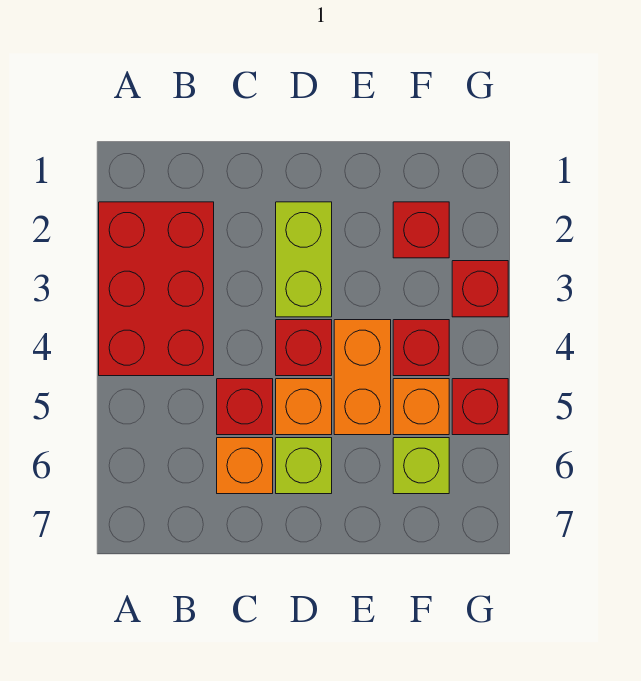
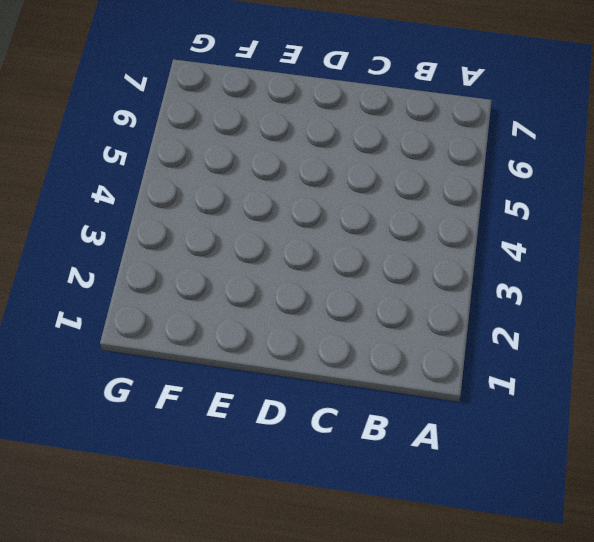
none -> red brick A2:B4 level 1
none -> red brick C5 level 1
none -> orange brick C6 level 1

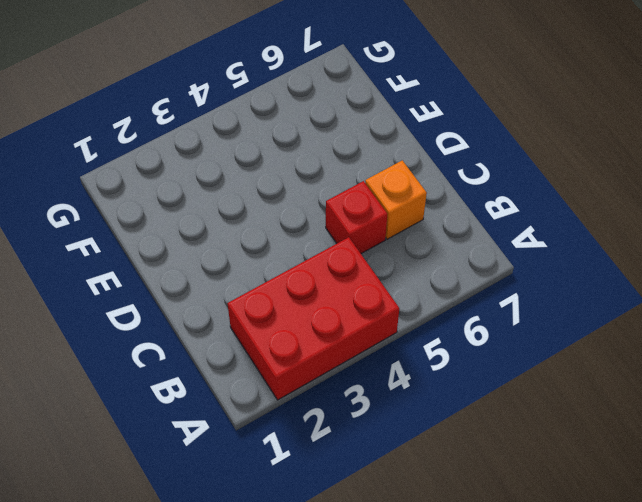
none -> lime brick D2:D3 level 1
none -> red brick D4 level 1
none -> orange brick D5 level 1

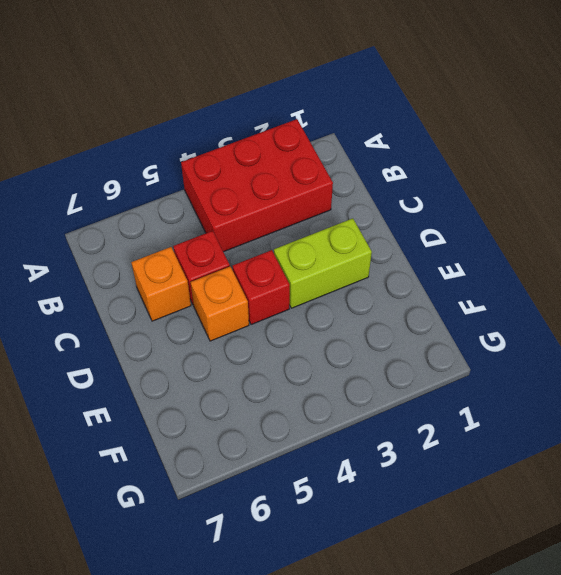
none -> lime brick D6 level 1
none -> orange brick E4:E5 level 1
none -> red brick F2 level 1

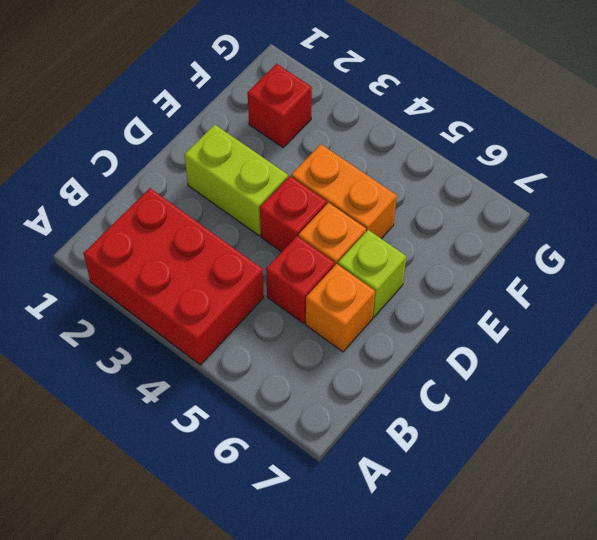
none -> red brick F4 level 1
none -> orange brick F5 level 1
none -> lime brick F6 level 1

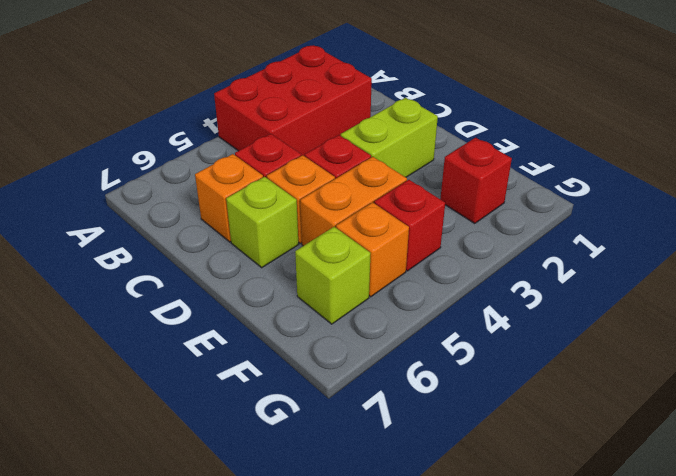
none -> red brick G3 level 1
none -> red brick G5 level 1

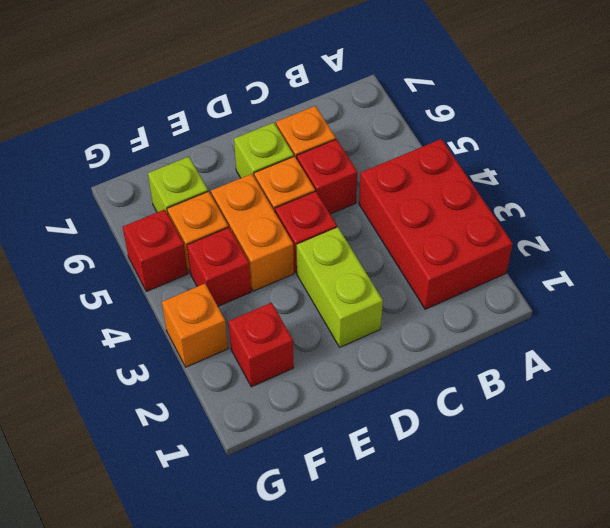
orange brick G3 level 1 -> red brick G3 level 1

